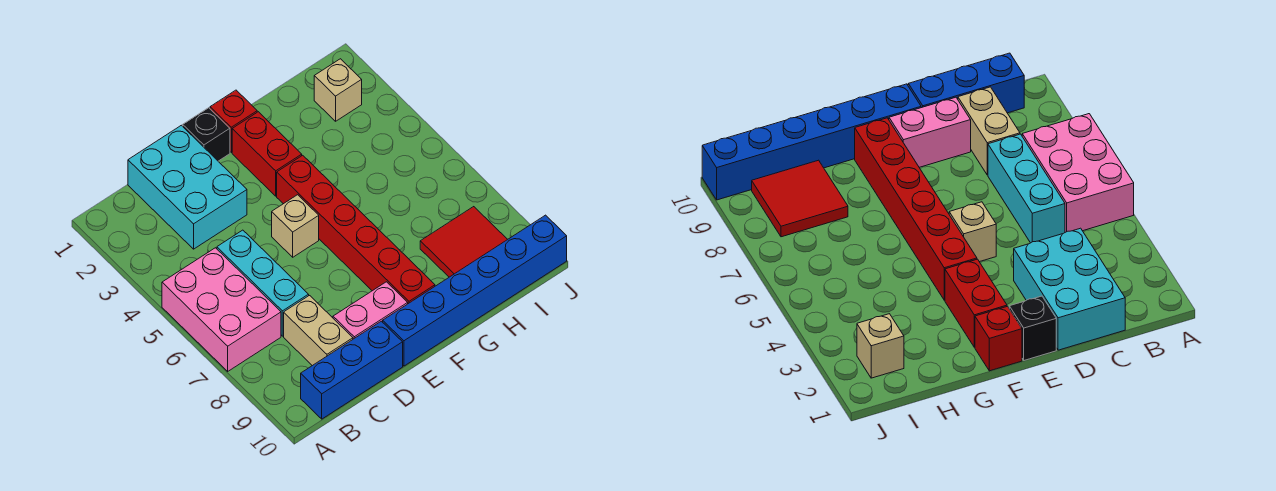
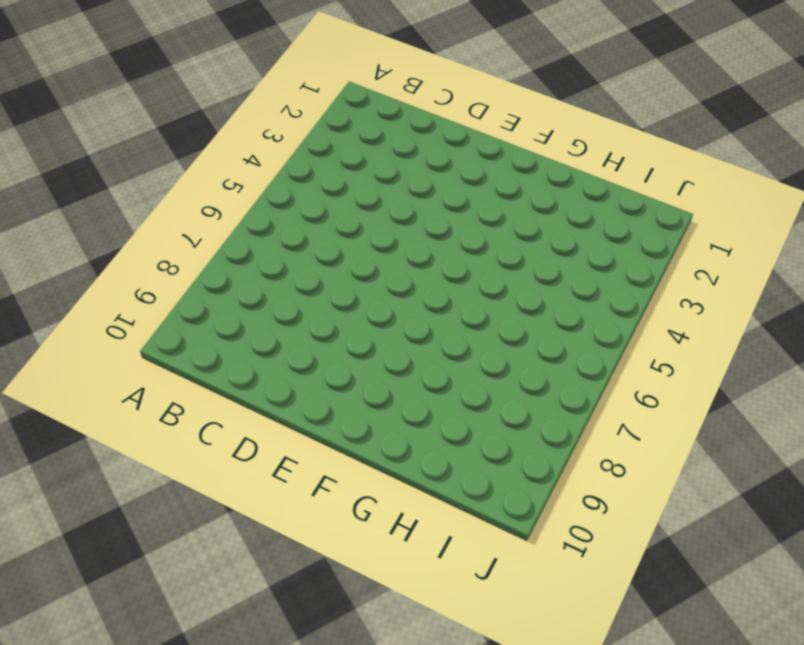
none -> pink brick A5:B7 level 1
none -> blue brick B10:D10 level 1
none -> cyan brick C1:D3 level 1

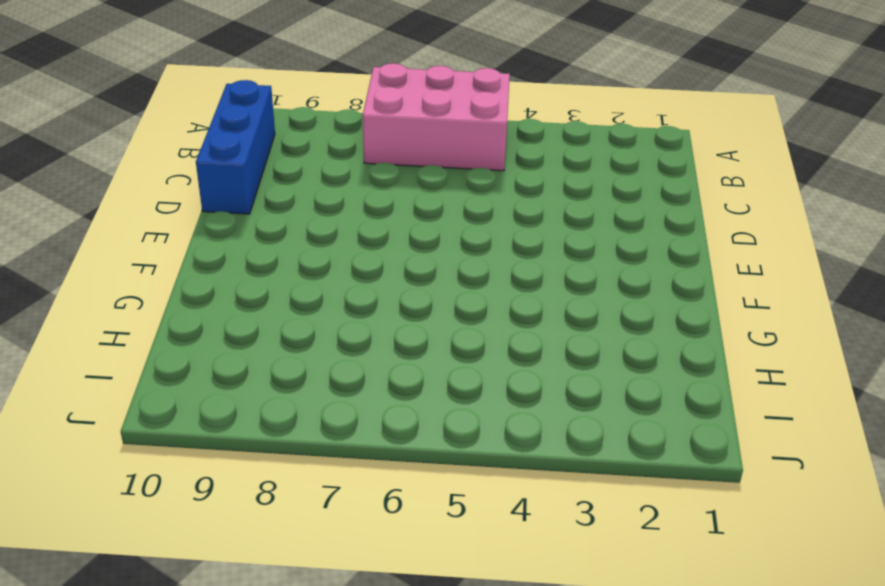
none -> cyan brick C1:D3 level 1
none -> cyan brick C5:C7 level 1
none -> tan brick C8:C9 level 1

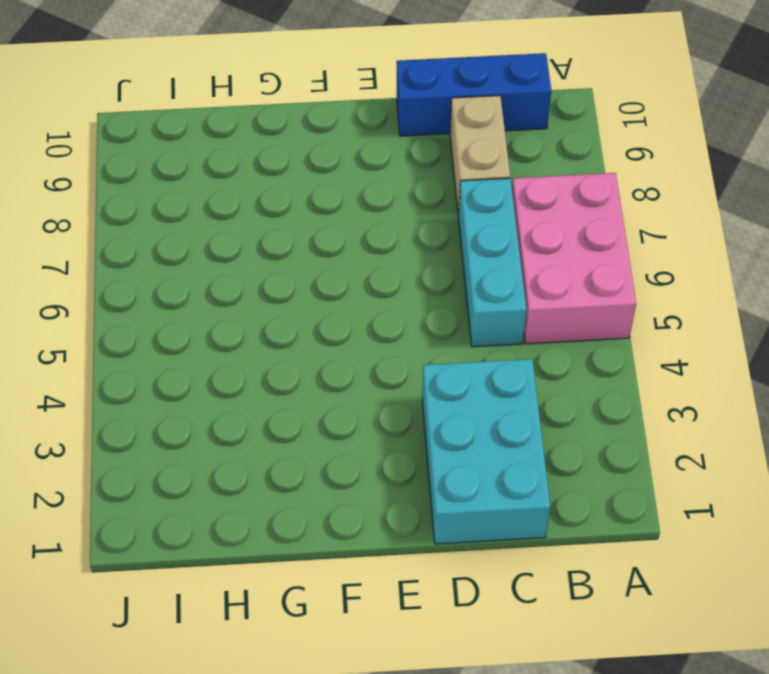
none -> pink brick D9:E9 level 1
none -> black brick E1 level 1
none -> tan brick E5 level 1

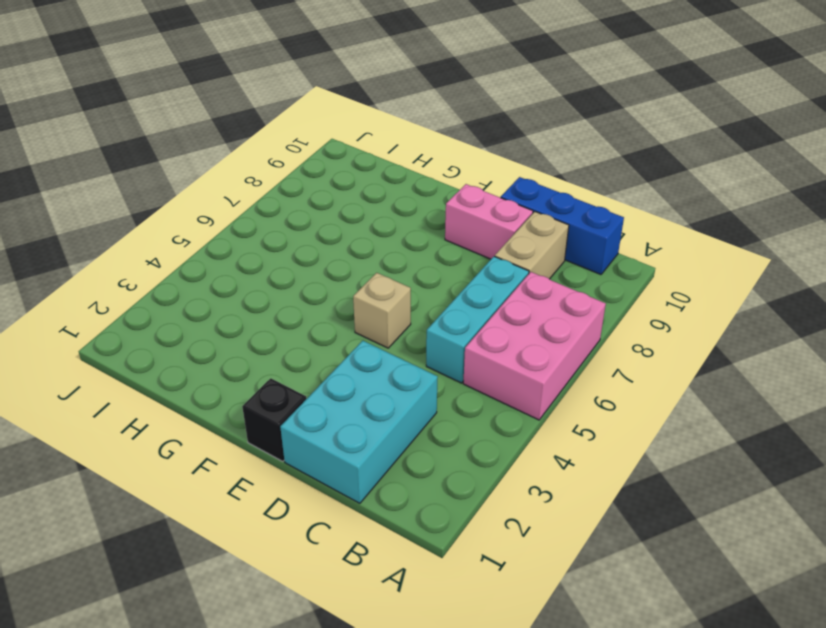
none -> blue brick E10:J10 level 1
none -> red brick F1 level 1
none -> red brick F2:F3 level 1

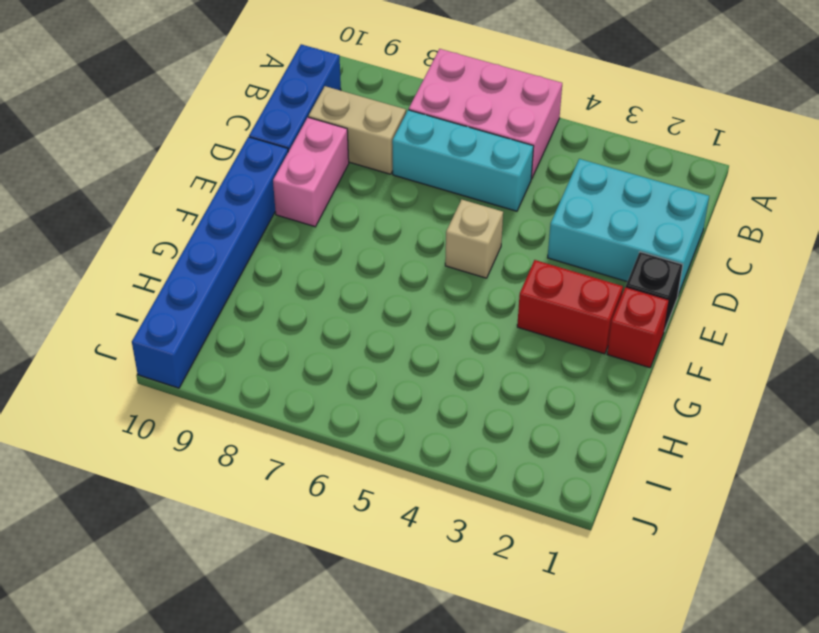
none -> red brick F4:F9 level 1
none -> red tile H8:I9 level 1
none -> tan brick I2 level 1

